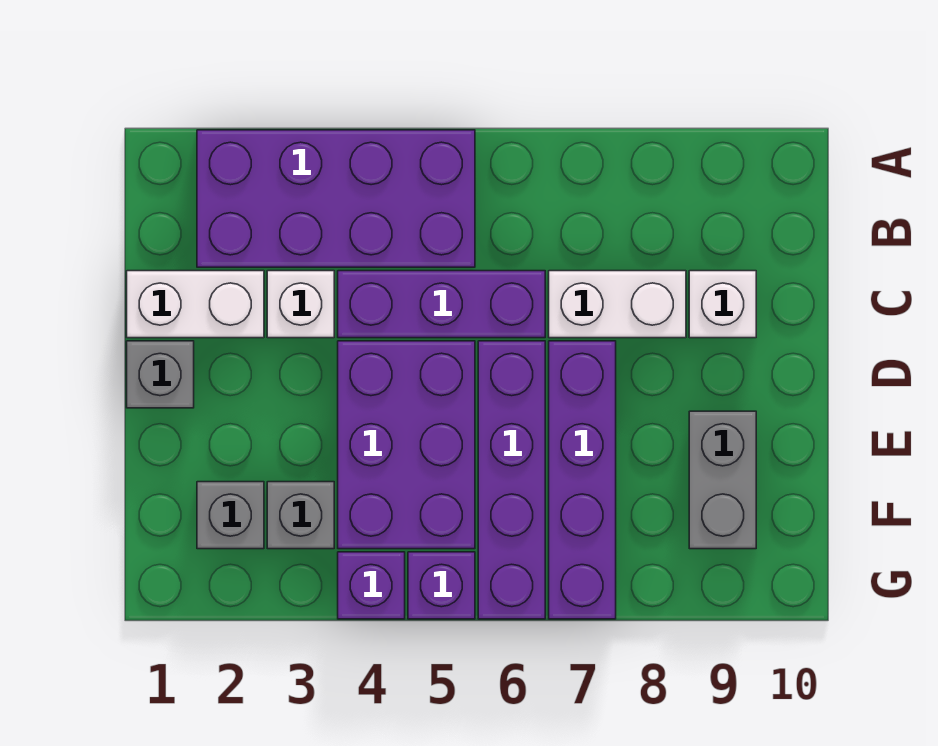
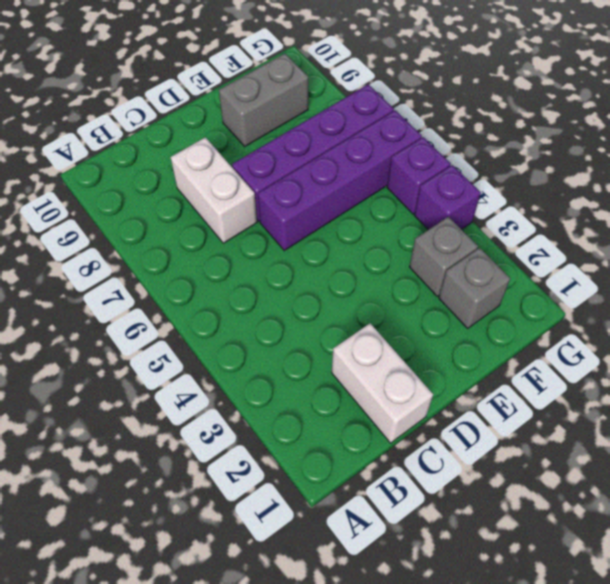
none -> purple brick A2:B5 level 1
none -> white brick C3 level 1
none -> purple brick C4:C6 level 1

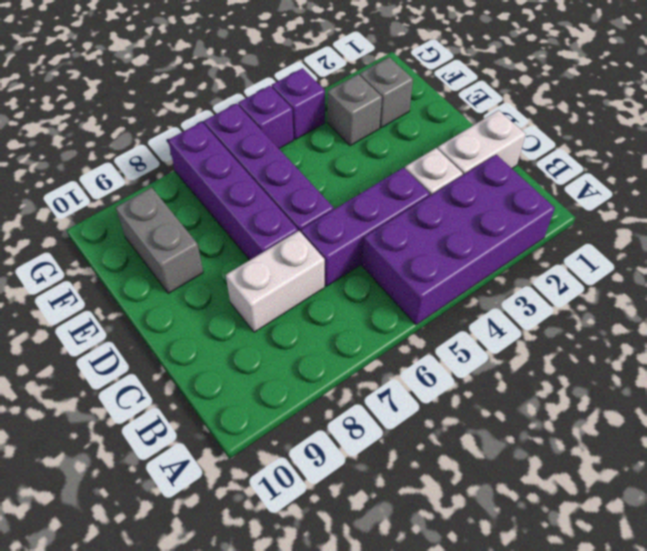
none -> white brick C9 level 1
none -> grey brick D1 level 1
none -> purple brick D4:F5 level 1

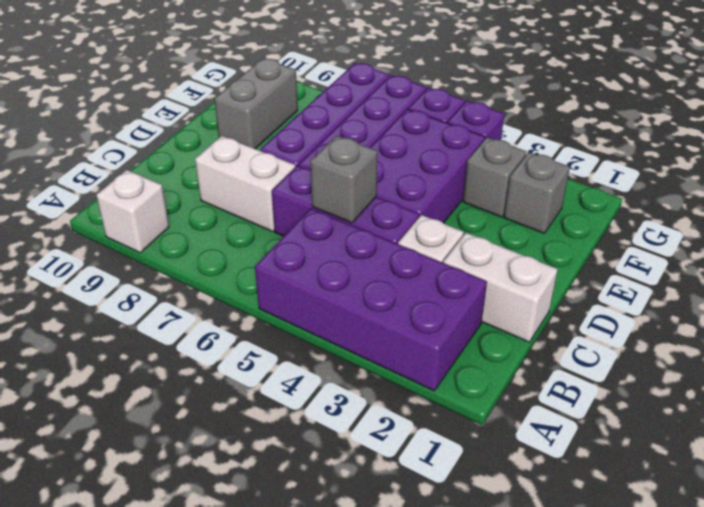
white brick A9 level 1 -> white brick C9 level 1
grey brick C5 level 2 -> grey brick D1 level 1

